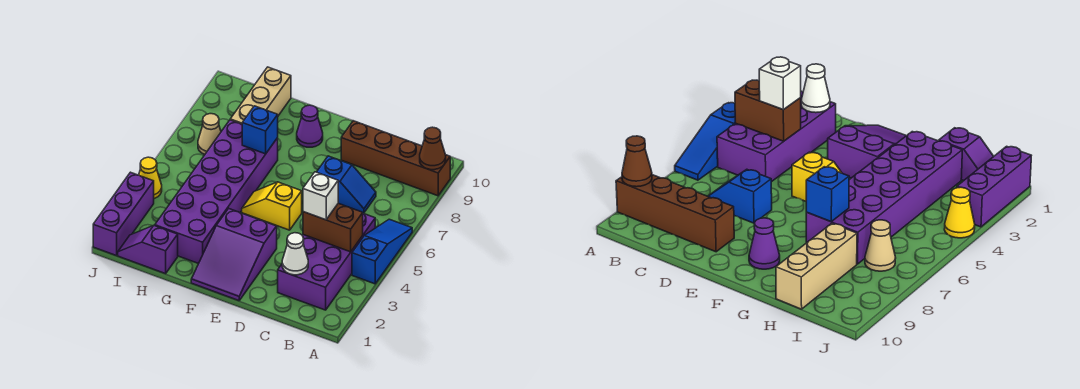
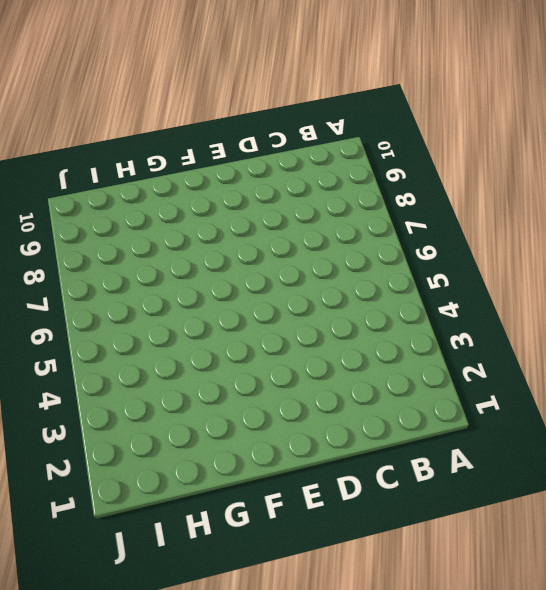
none -> blue slope A4:A6 level 1 top 4
none -> brown brick A9:D9 level 1
none -> purple brick B2:C5 level 1

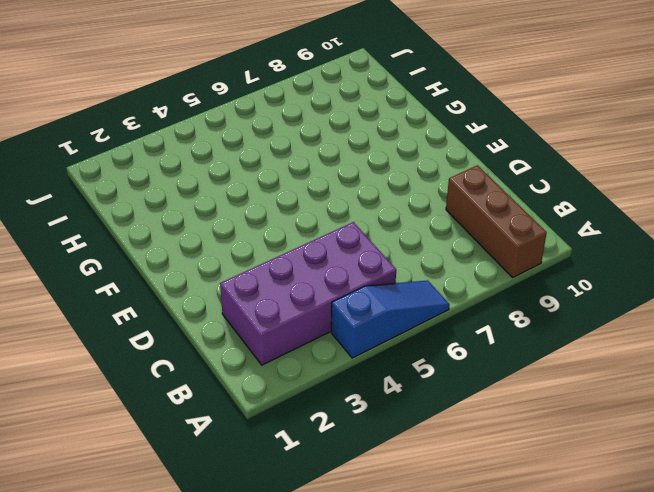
brown brick A9:C9 level 1 -> brown brick A9:D9 level 1
none -> blue slope C7:D7 level 1 top D
none -> purple slope E1:F3 level 1 top 3
none -> yellow slope E5:F5 level 1 top E

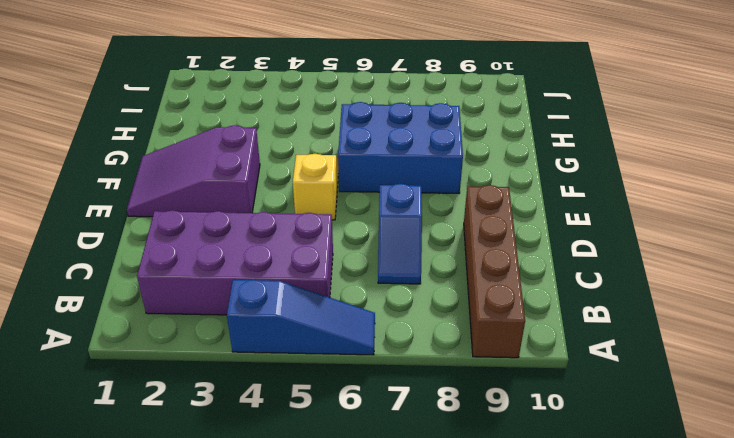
blue brick F6:G8 level 1 -> purple brick G2:H7 level 1
none -> purple cone F9 level 1
none -> purple slope H1:I1 level 1 top H
none -> tan brick H8:H10 level 1

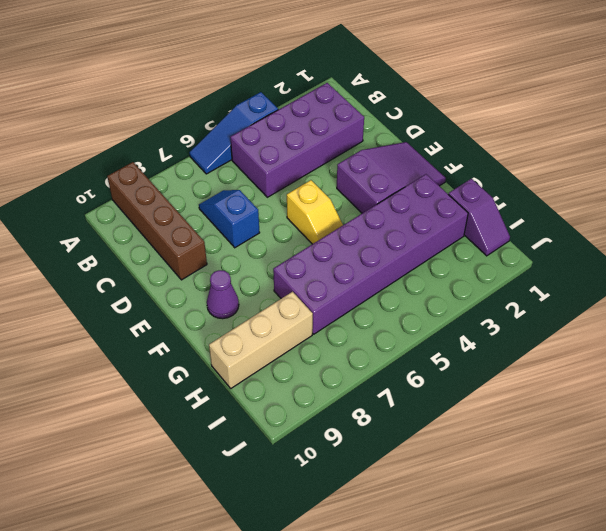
none -> tan cone I7 level 1
none -> purple brick J1:J3 level 1
none -> yellow cone J4 level 1

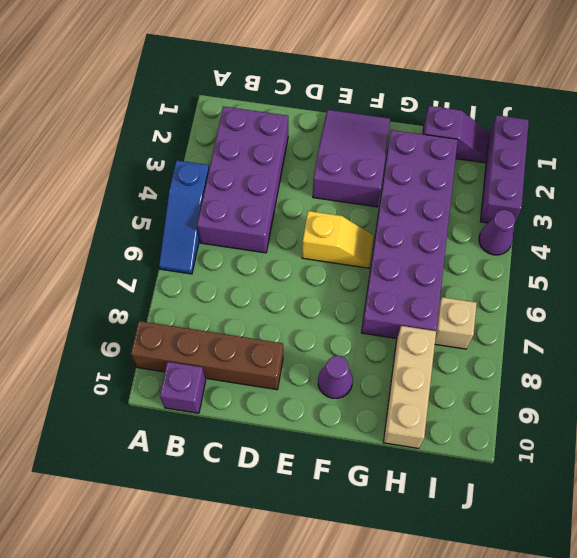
purple brick B10 level 1 -> none
tan brick I7 level 1 -> tan cone I7 level 1
purple cone J4 level 1 -> yellow cone J4 level 1
none -> blue slope C7:D7 level 1 top D
none -> brown cone A9 level 2
none -> brown brick B4:C4 level 2

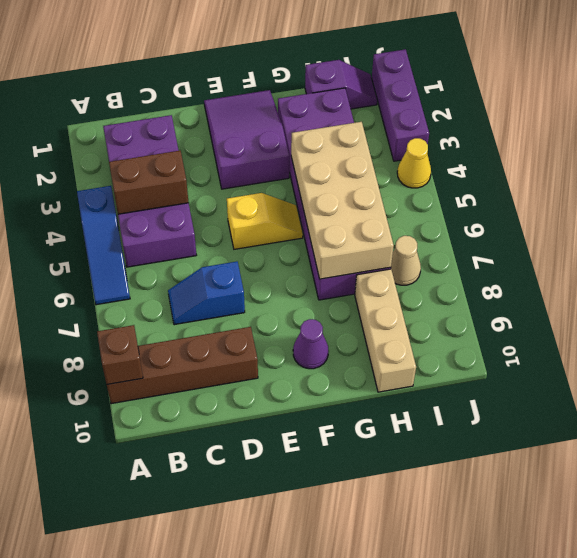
brown brick A9 level 2 -> brown cone A9 level 2
tan brick G4:H7 level 2 -> blue brick G7 level 2
none -> white cone C2 level 2
none -> white brick C4 level 3

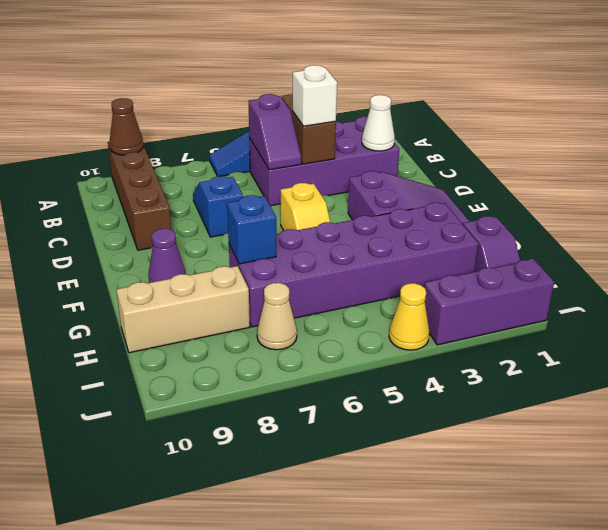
purple slope B5:C5 level 2 top B -> none

